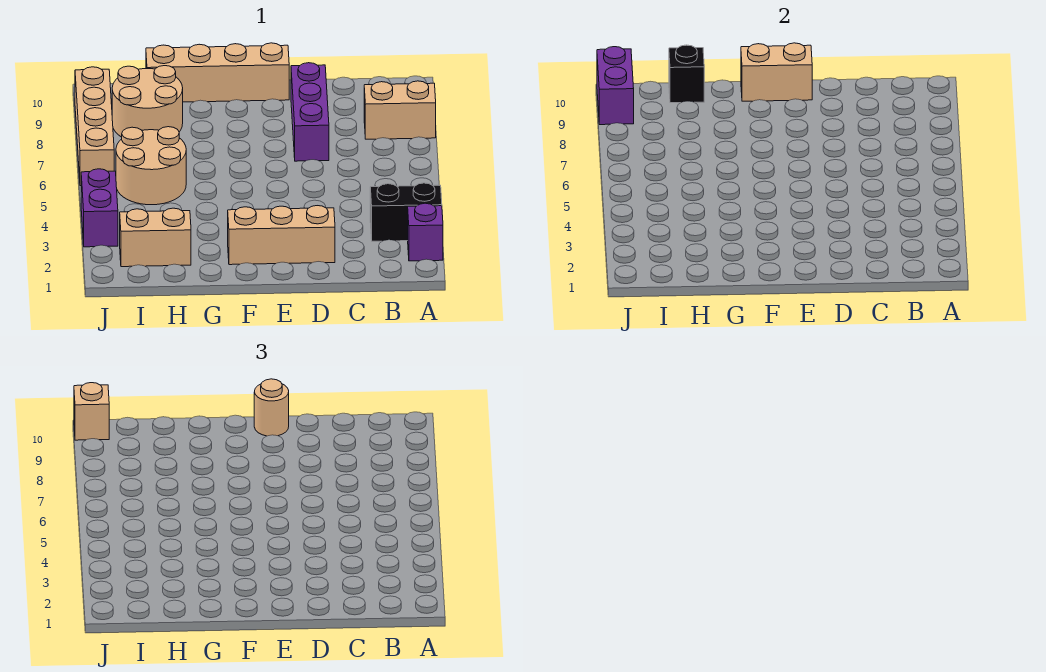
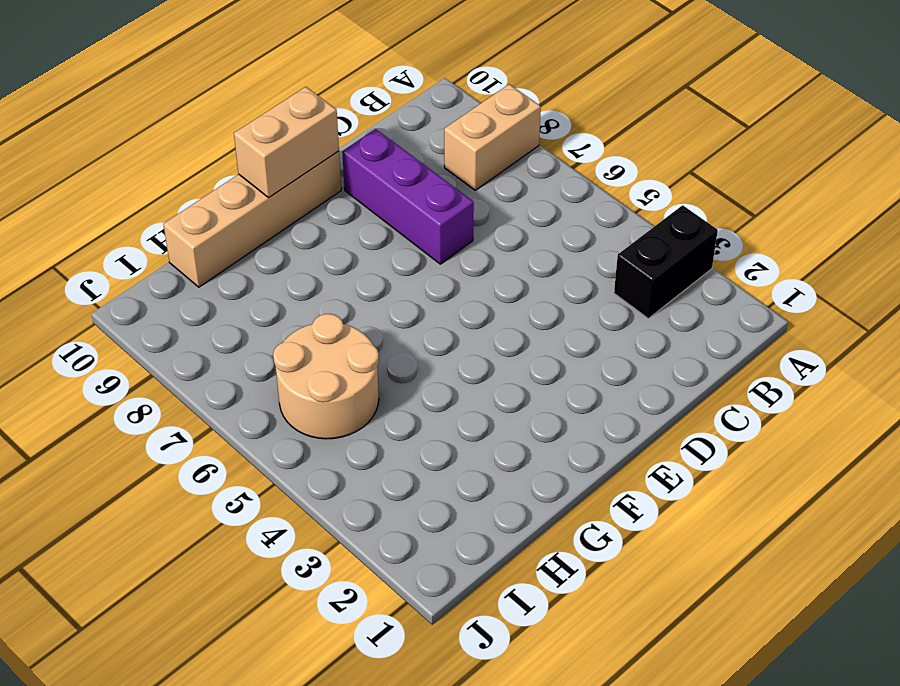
none -> purple brick A2 level 1
none -> tan brick D2:F2 level 1
none -> tan brick H2:I2 level 1

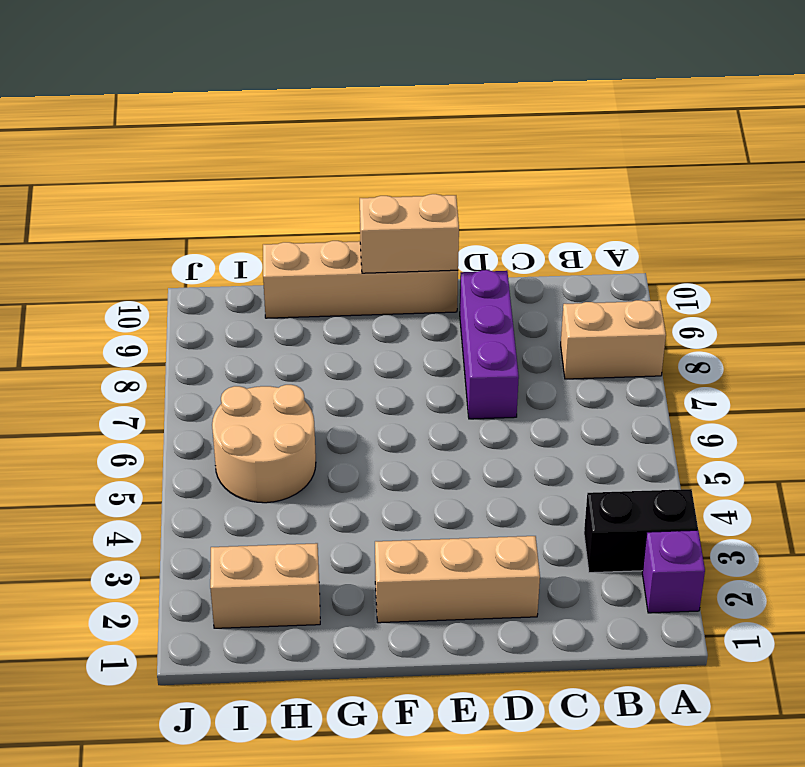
none -> tan round brick H8:I9 level 1
none -> purple brick J3:J4 level 1
none -> tan brick J6:J9 level 1

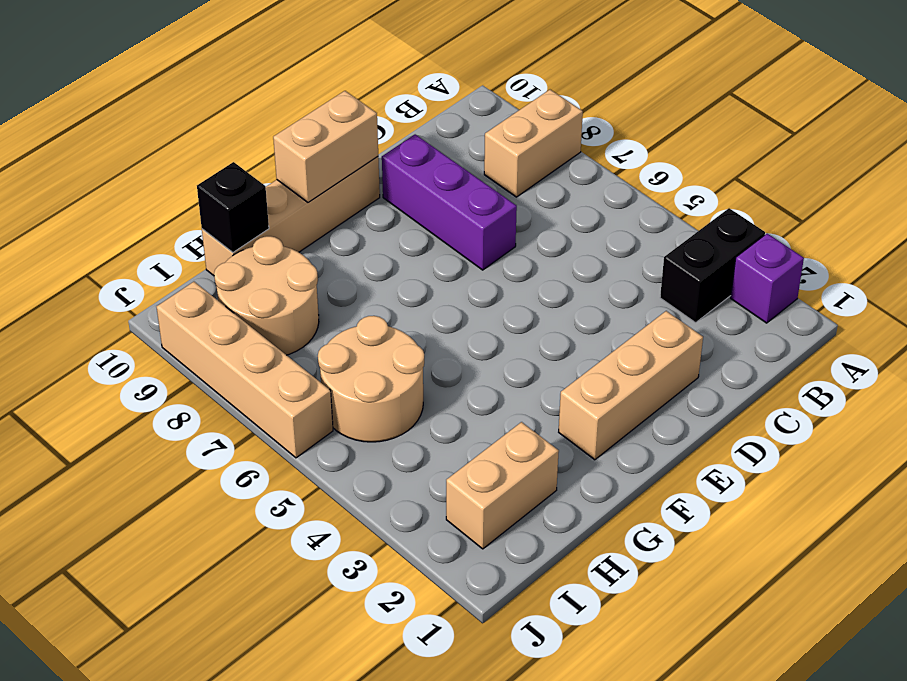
none -> purple brick J3:J4 level 1
none -> purple brick J9:J10 level 2
none -> tan round brick E10 level 3

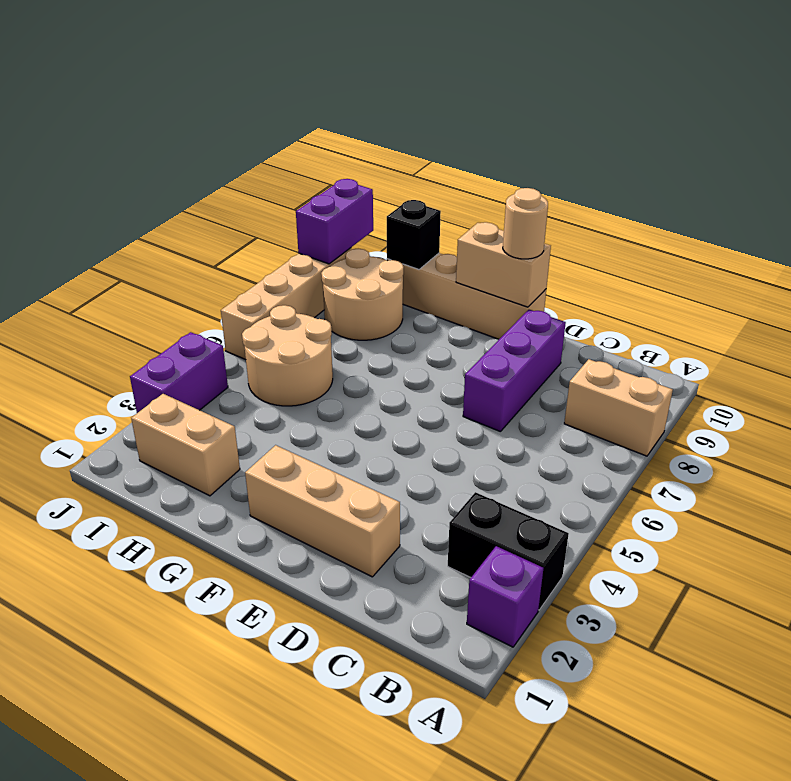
none -> tan brick J10 level 3

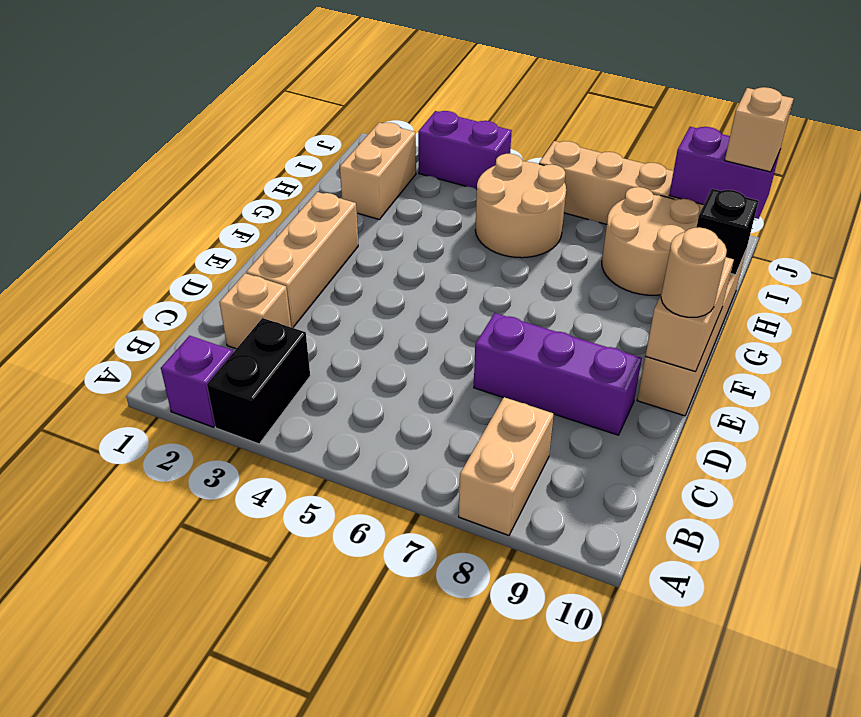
tan brick C2 level 1 -> none

